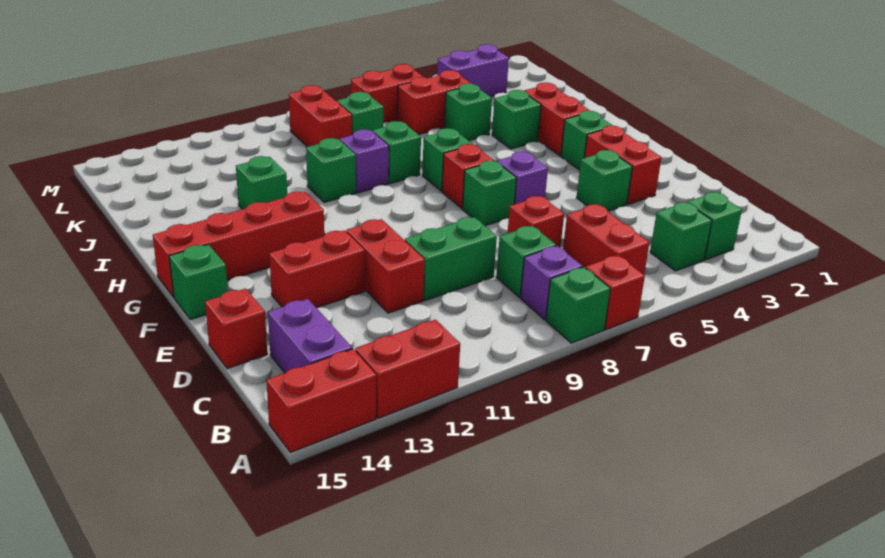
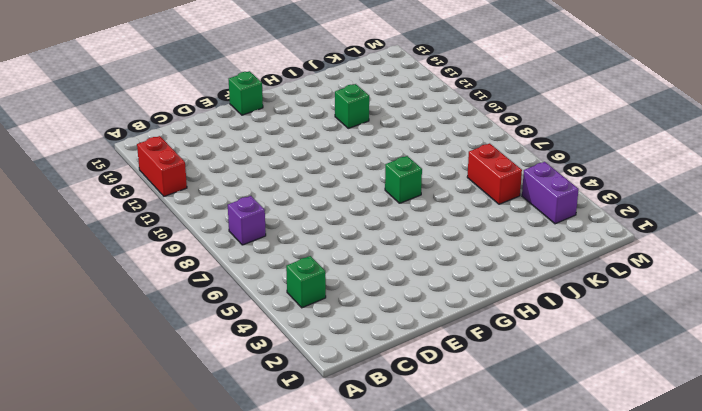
none -> red brick A7 level 1
none -> green brick A8 level 1
none -> red brick A14:A15 level 1
none -> green brick B3 level 1

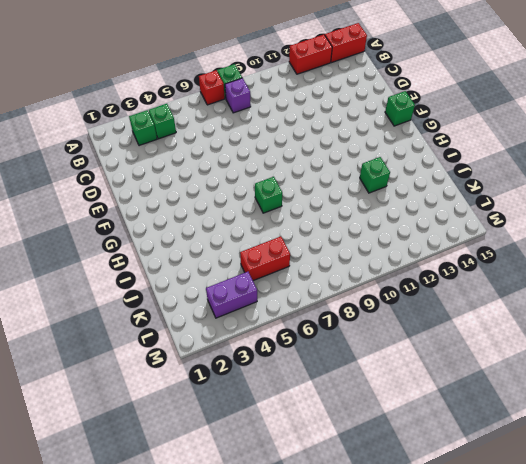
none -> red brick B6:C6 level 1
none -> purple brick B14:C14 level 1
none -> green brick C8 level 1
none -> red brick D7 level 1

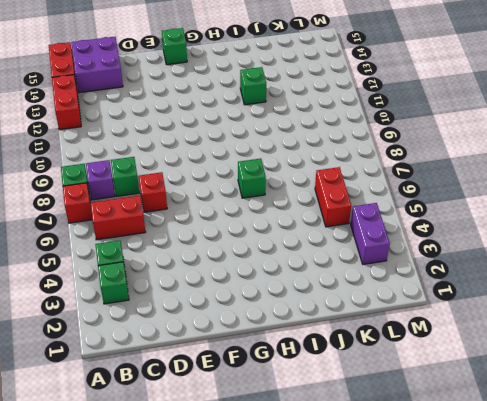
purple brick B14:C15 level 1 -> purple brick B14:C14 level 1
none -> green brick D9:D10 level 1
none -> red brick D11:E11 level 1
none -> red brick D15 level 1
none -> red brick E3:F3 level 1

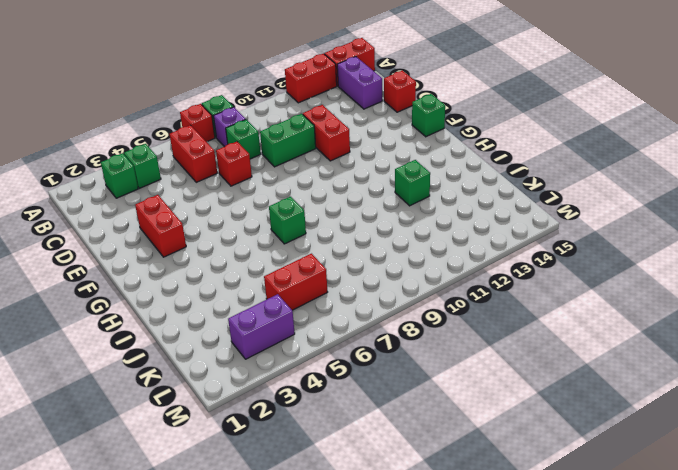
none -> green brick E4 level 1
none -> red brick E12:E13 level 1
none -> purple brick F6 level 1
none -> green brick F7 level 1

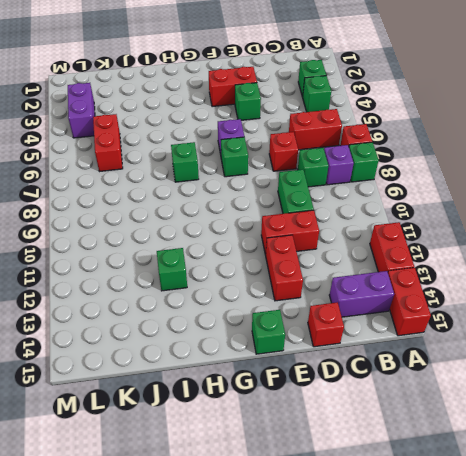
none -> green brick G3 level 1
none -> red brick G7 level 1
none -> red brick G12:G15 level 1
none -> red brick H3:I3 level 1

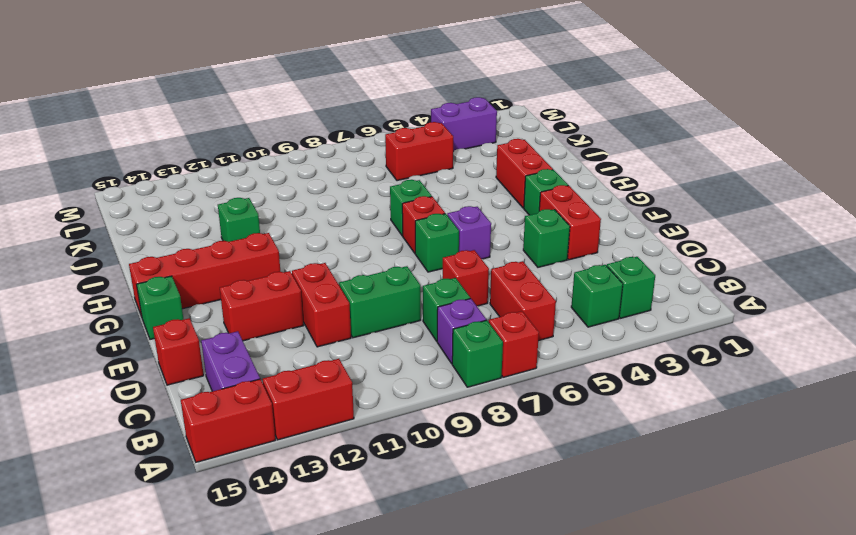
none -> green brick I4 level 1
none -> green brick I8 level 1
none -> purple brick I9 level 1
none -> green brick I10 level 1

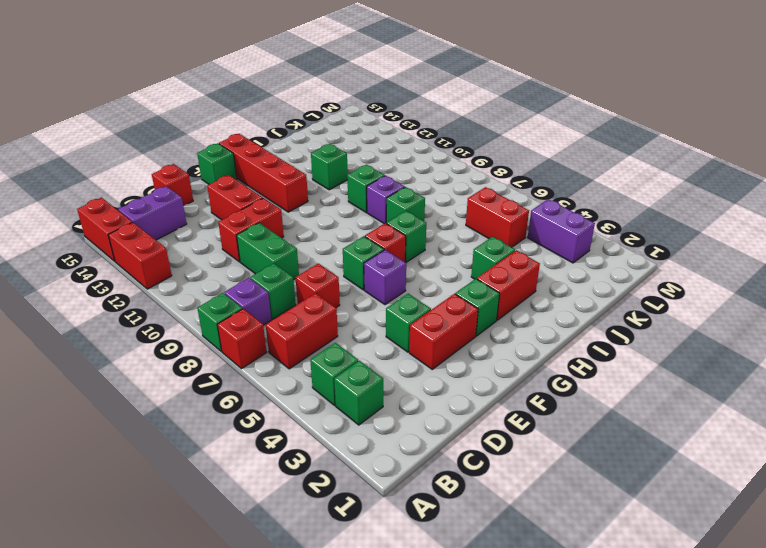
none -> green brick J5 level 1
none -> green brick K8 level 1
none -> red brick K9:L9 level 1
none -> red brick L6:L7 level 1

